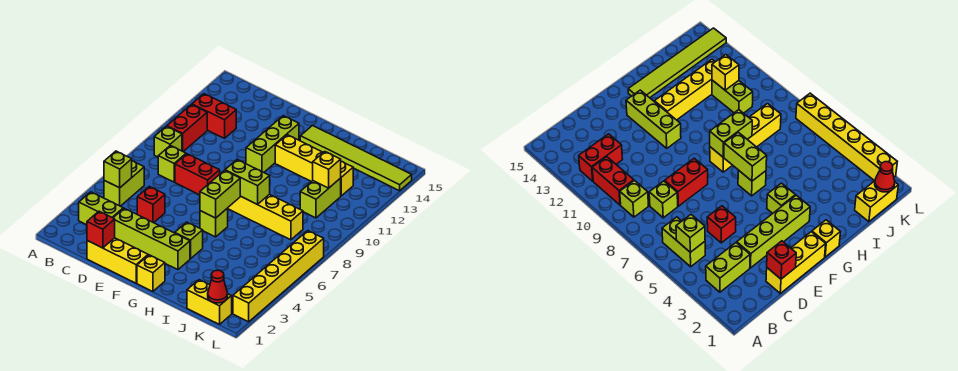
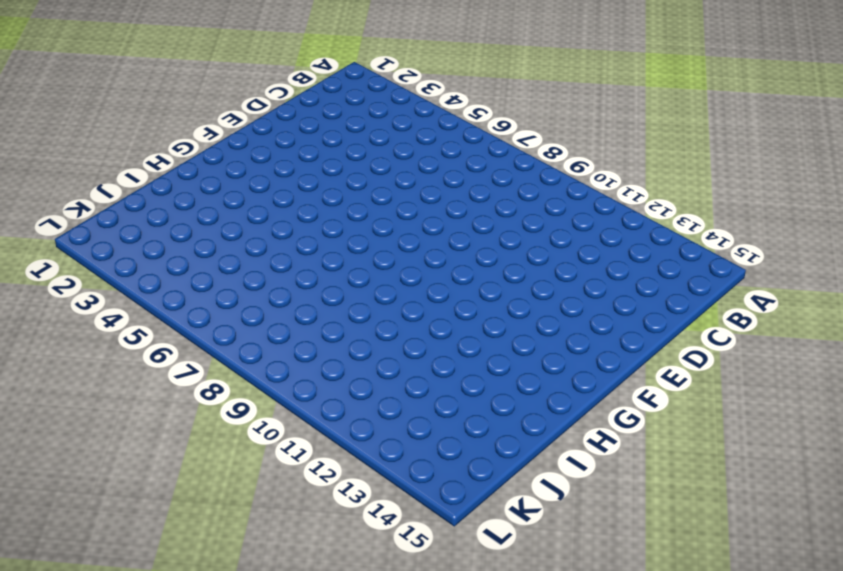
none -> lime brick B3:C3 level 1
none -> lime brick B5:B6 level 1
none -> lime brick B9 level 1

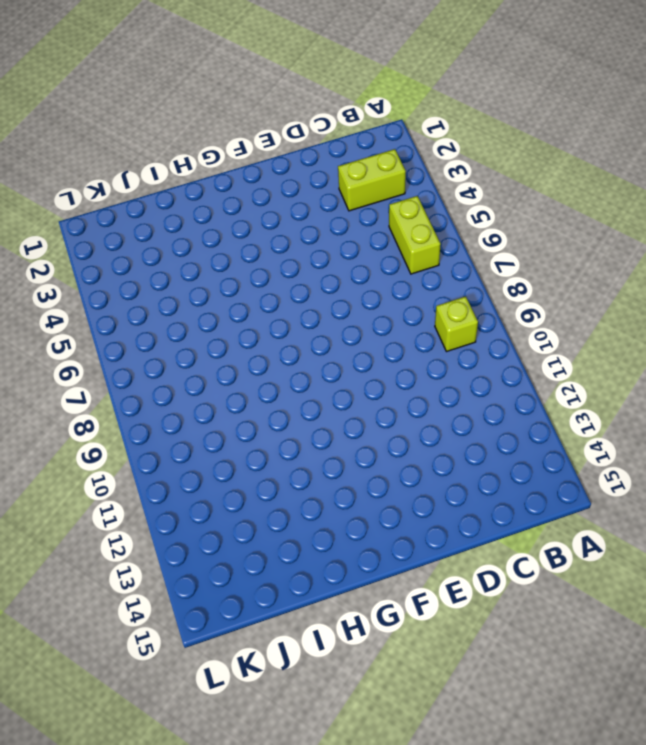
none -> red brick B10:B11 level 1
none -> red brick B12:C12 level 1
none -> lime brick C8 level 1

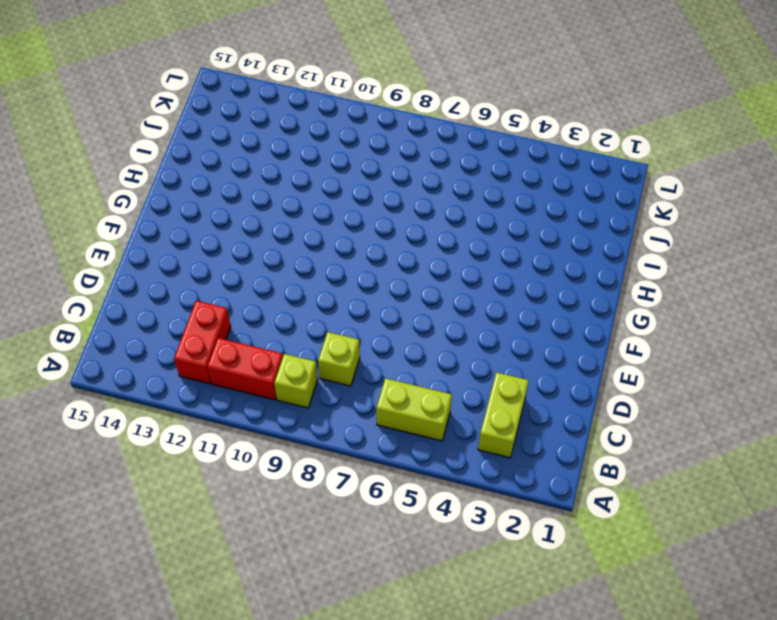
none -> yellow brick D1:F1 level 1
none -> lime brick D3:G3 level 1
none -> red brick D5 level 1

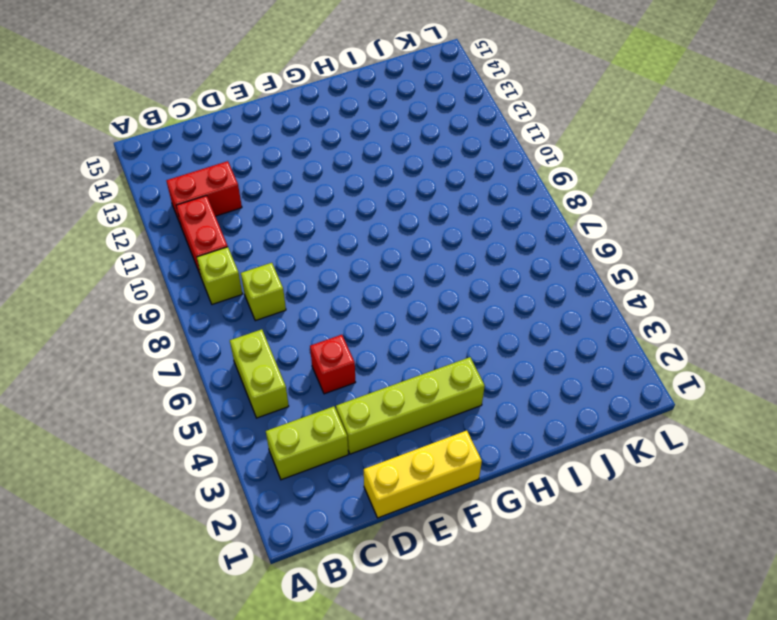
none -> red brick D8:E8 level 1
none -> lime brick F11:F13 level 1
none -> yellow brick G1 level 1

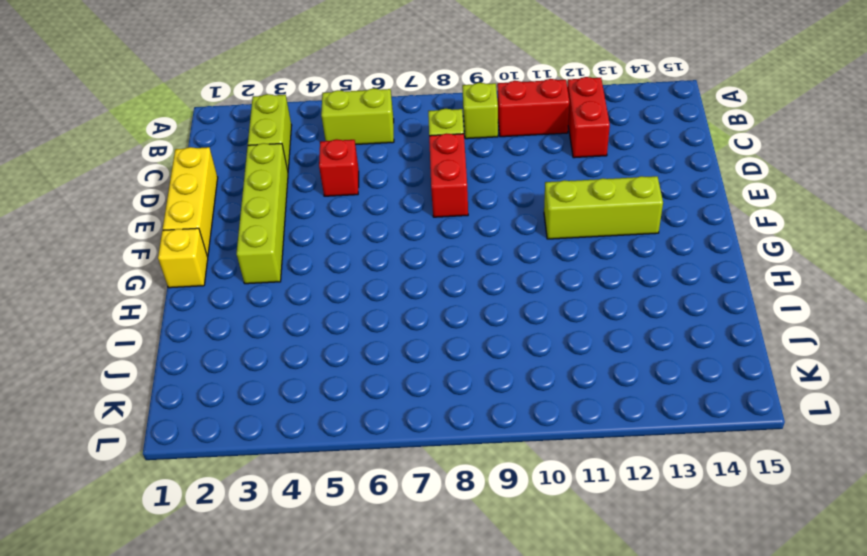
none -> lime brick G4 level 1
none -> lime brick G6 level 1
none -> yellow brick G8:J8 level 1

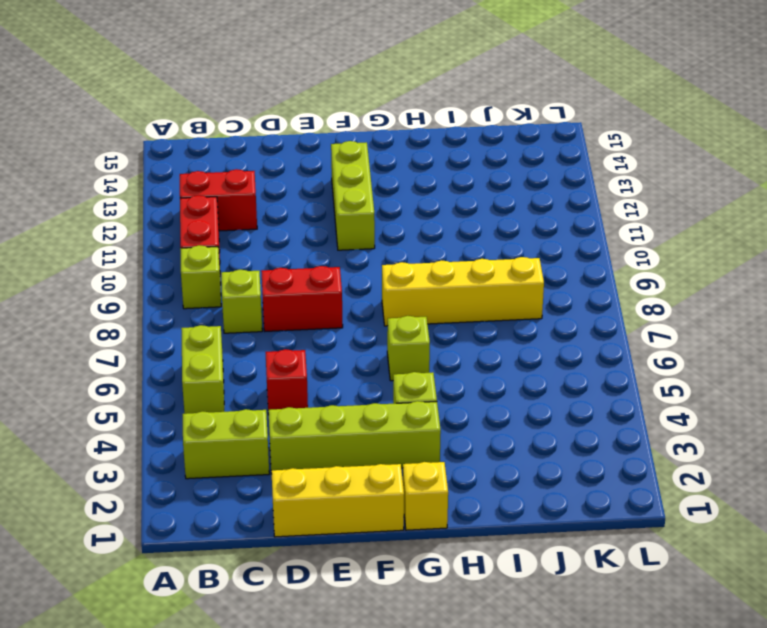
none -> yellow brick G12:J12 level 1
none -> lime tile G14:L14 level 1
none -> yellow brick J1:K1 level 1

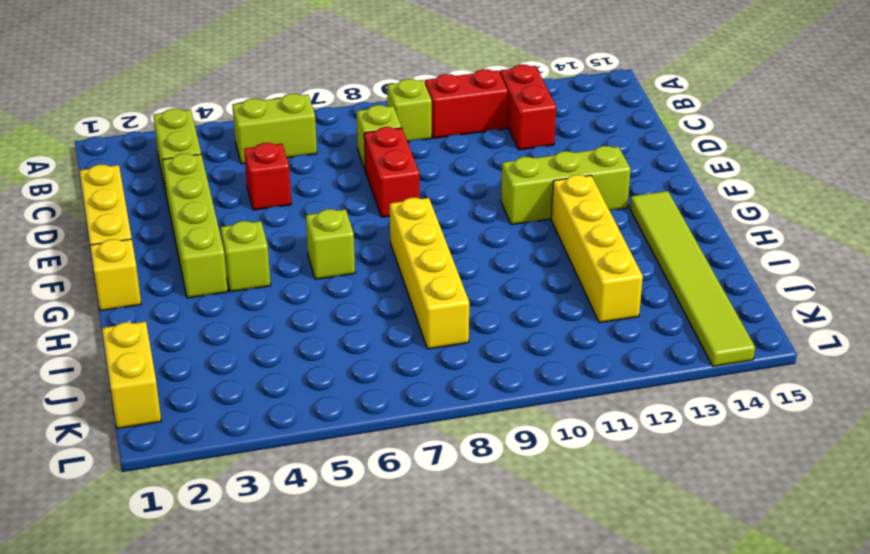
none -> lime brick J10:J11 level 1
none -> yellow brick L2:L7 level 1
none -> lime brick B5 level 2

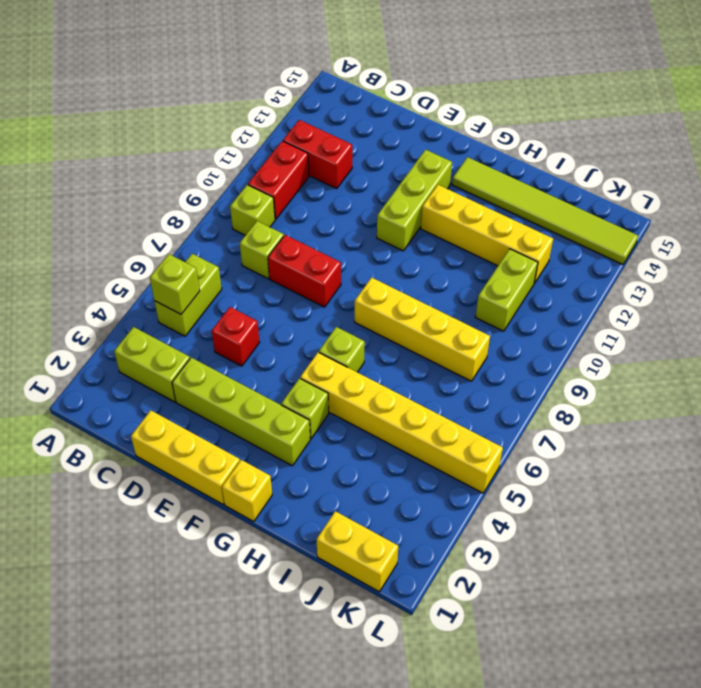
yellow brick G5:L5 level 1 -> yellow brick L2:L7 level 1
none -> red brick D1 level 2
none -> lime brick G6:G7 level 2
none -> lime brick G8:H8 level 2

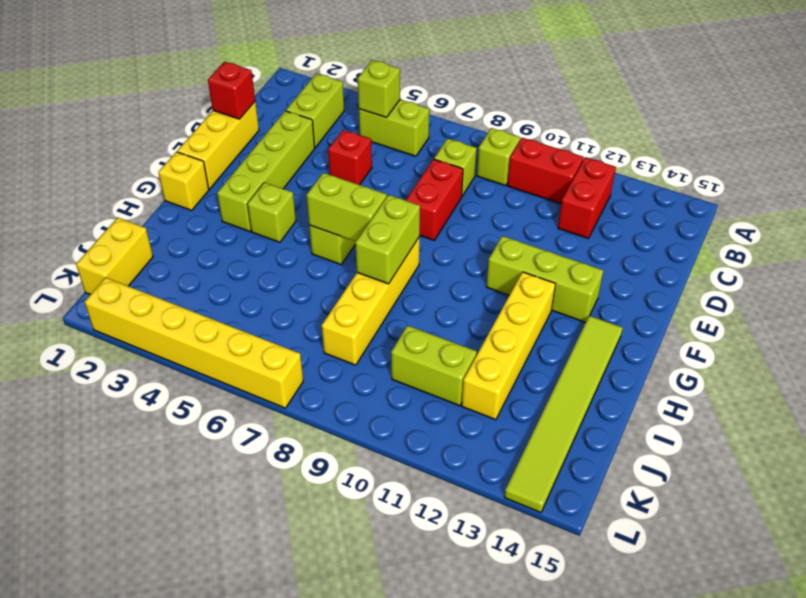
none -> yellow brick J11 level 2
none -> red cone K1 level 2

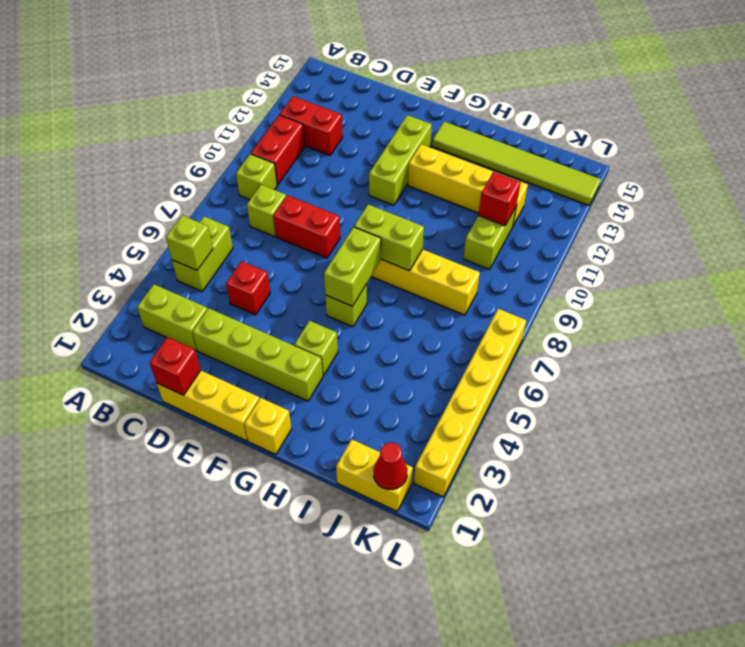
red brick J11 level 2 -> yellow brick J11 level 2

